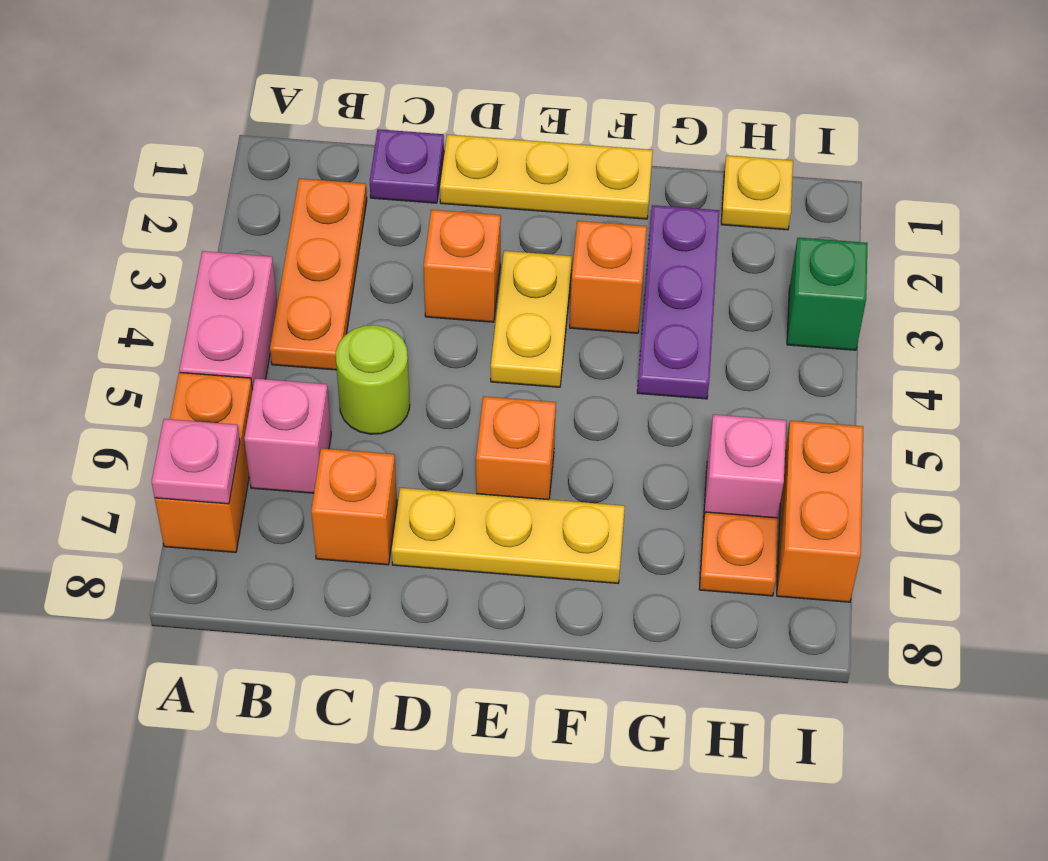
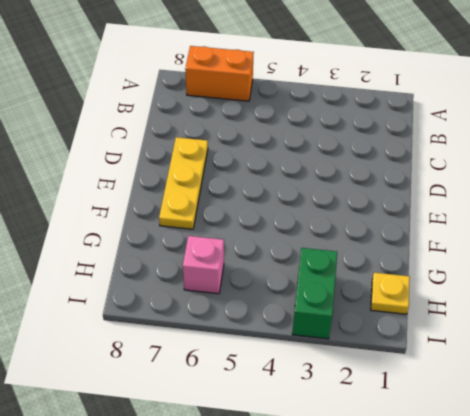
green brick H3:I3 level 1 -> green brick I3 level 1
none -> pink brick A4:A5 level 1
none -> orange plate B2:B4 level 1
none -> pink brick B6 level 1

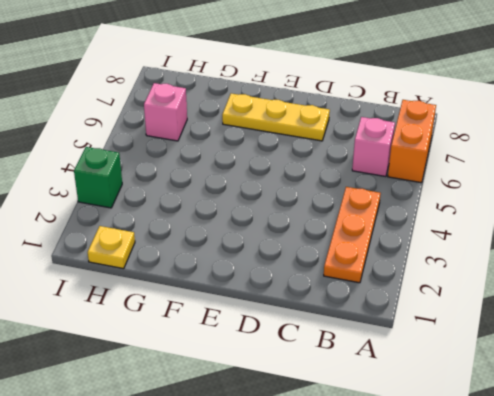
none -> pink brick A4:A5 level 1
none -> purple plate C1 level 1
none -> lime round brick C5 level 1

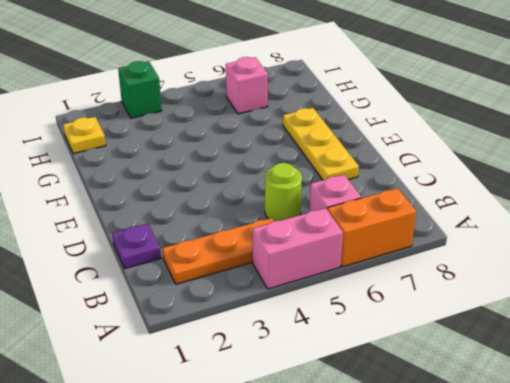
none -> orange brick C7 level 1
none -> yellow plate D1:F1 level 1
none -> orange brick D3 level 1

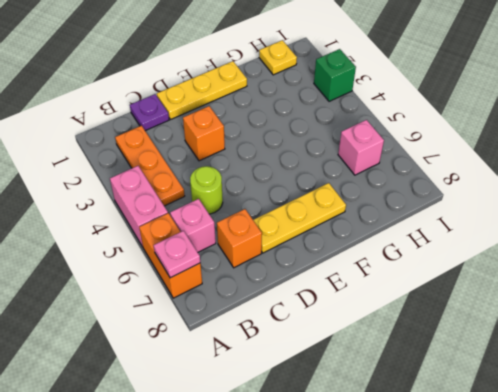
none -> yellow plate E3:E4 level 1
none -> orange brick E6 level 1
none -> orange brick F3 level 1

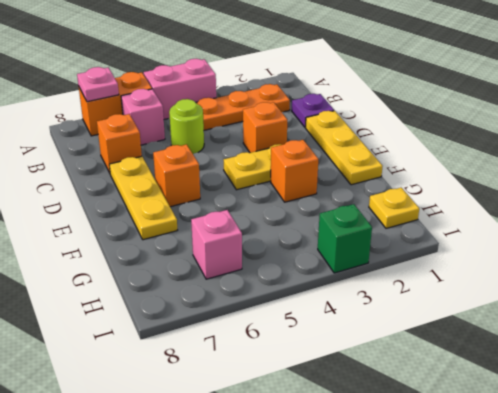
none -> purple plate G2:G4 level 1
none -> orange plate H7 level 1
none -> orange brick I6:I7 level 1

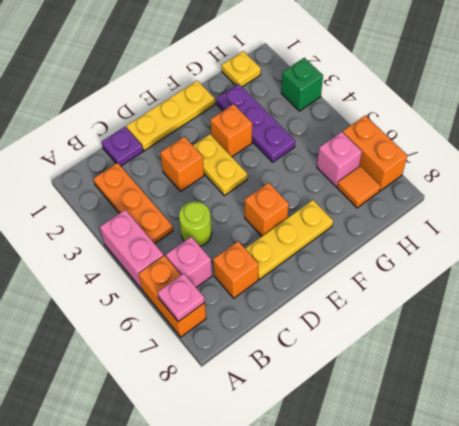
orange tile H7 level 1 -> orange plate H7 level 1

